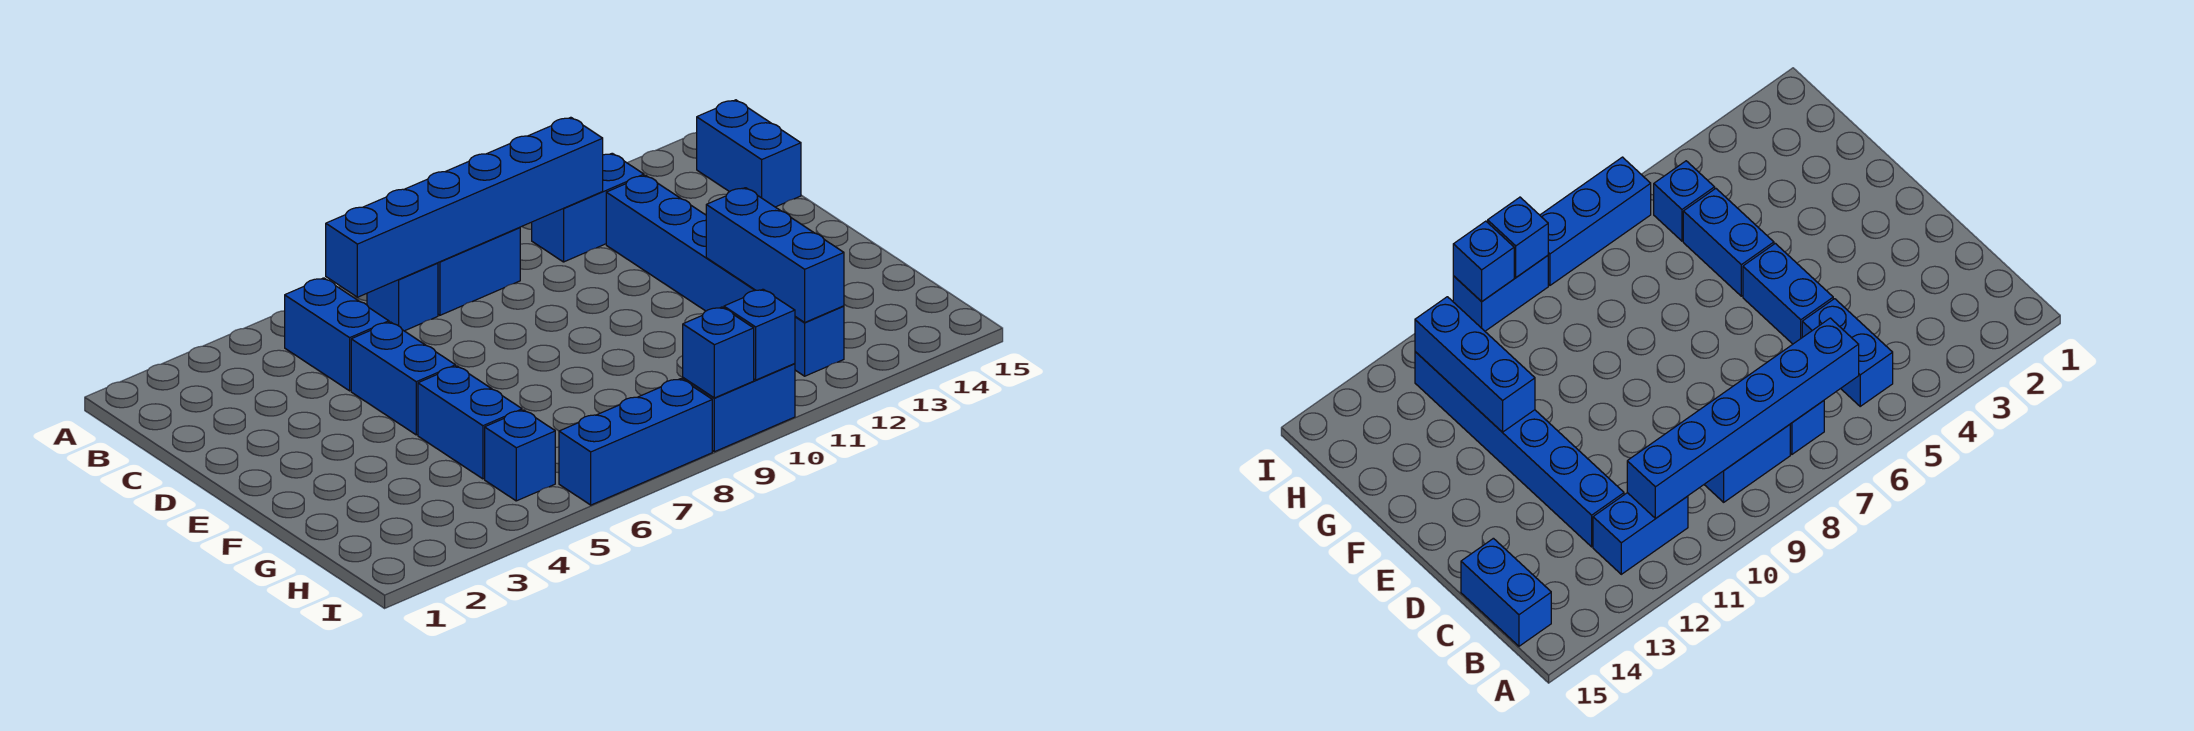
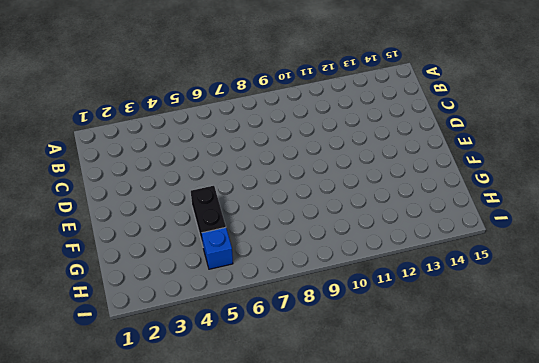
black brick F5:G5 level 1 -> blue brick F5:G5 level 1
none -> blue brick B5:C5 level 1
none -> blue brick B7 level 1
none -> blue brick B8:B9 level 1

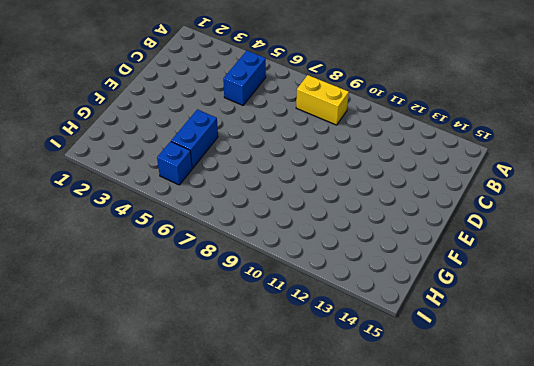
yellow brick B8:B9 level 1 -> blue brick B8:B9 level 1
none -> blue brick B7 level 1
none -> blue brick B11:B12 level 1
none -> blue brick B15:C15 level 1

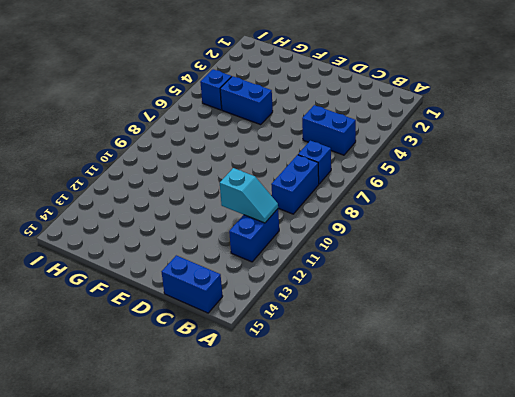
cyan slope B11:C11 level 2 top C -> blue brick B6:B11 level 2
none -> blue brick C12:H12 level 1
none -> blue brick D5:E5 level 1
none -> blue brick I6:I8 level 1

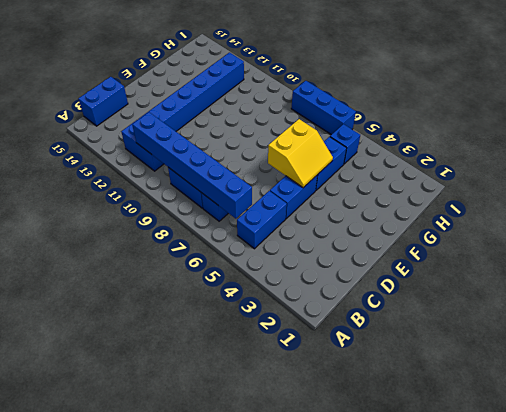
yellow slope E5:F6 level 2 top 6 -> none
none -> blue brick I9:I10 level 1
none -> blue brick F12:H12 level 2
none -> blue brick I9 level 2

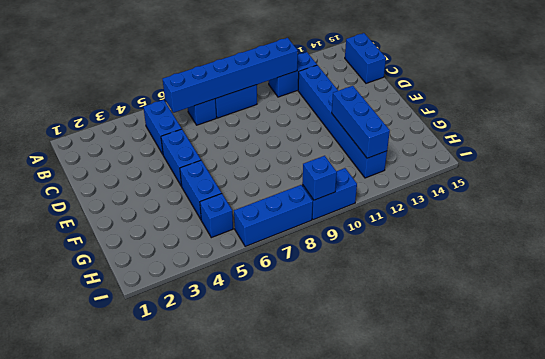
none -> blue brick I10 level 2

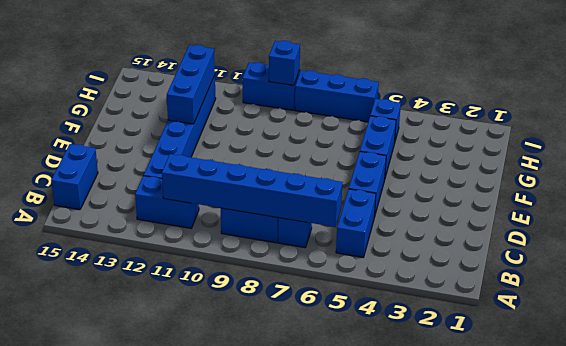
none -> blue brick I10 level 2

